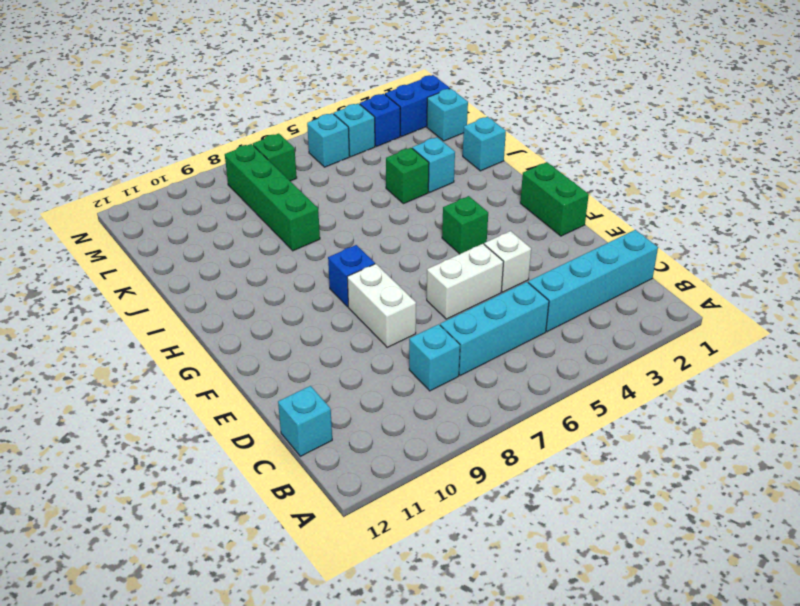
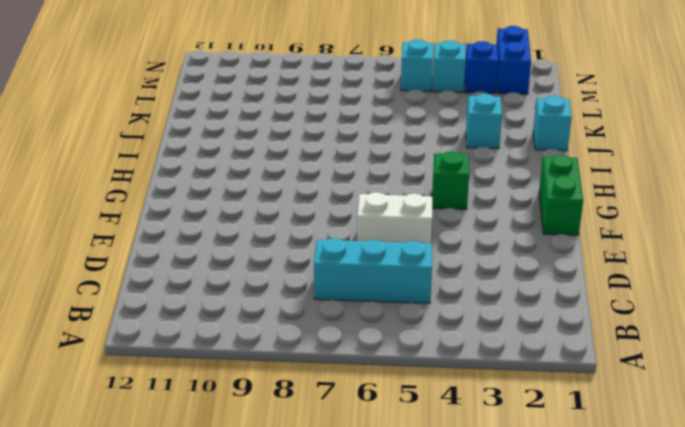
blue brick M2:N2 level 1 -> blue brick M1:M2 level 1
none -> cyan brick C1:C4 level 1
none -> cyan brick C8 level 1
none -> cyan brick C12 level 1

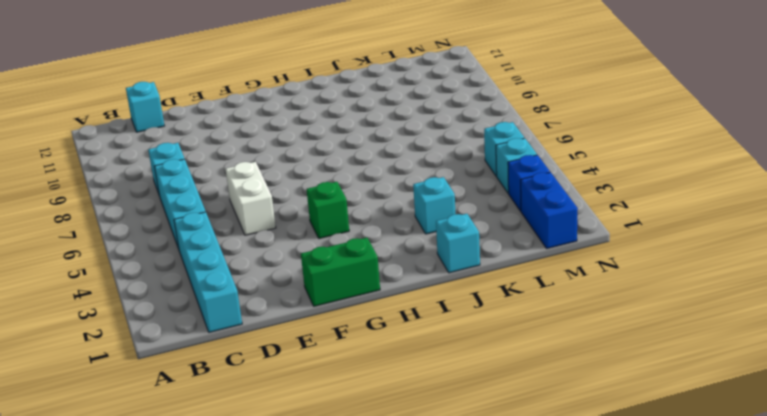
none -> white brick E4 level 1
none -> white brick E8:F8 level 1
none -> blue brick G8 level 1

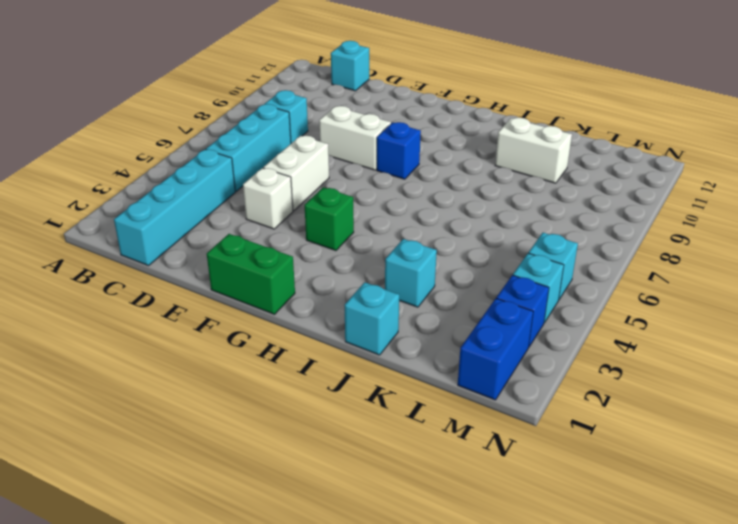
white brick J10:K10 level 1 -> none
none -> green brick J4 level 1
none -> green brick J8:M8 level 1
none -> cyan brick L1 level 1

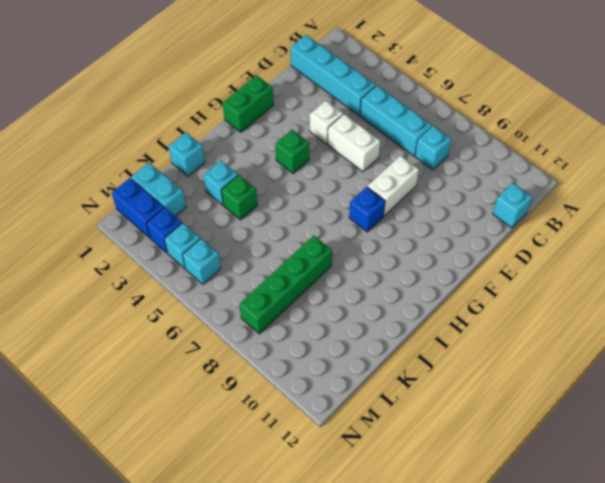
cyan brick L1:L2 level 1 -> cyan brick L1 level 1
none -> green brick M7 level 1

